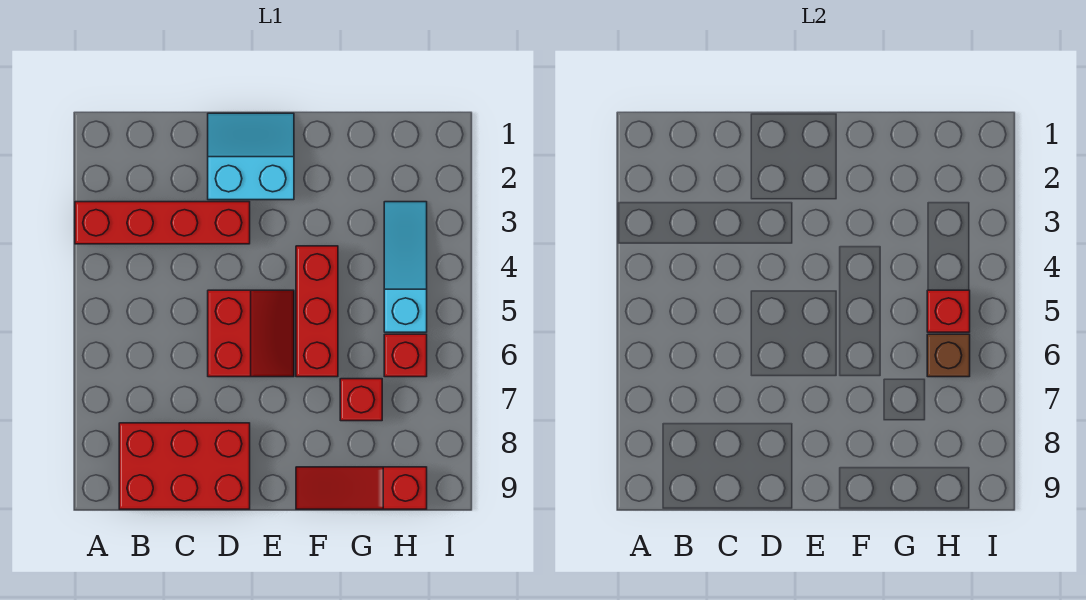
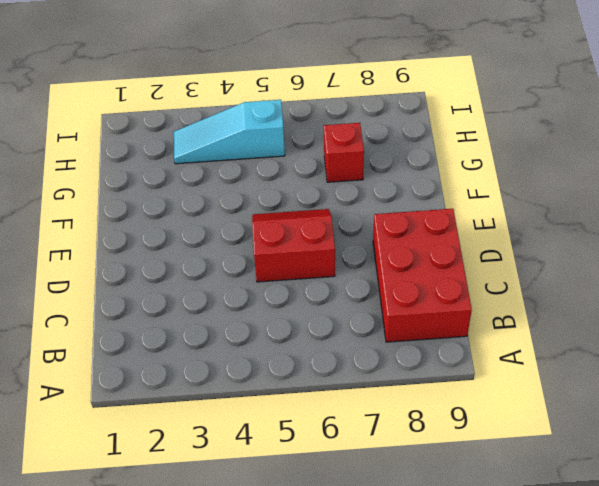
none -> red brick A3:D3 level 1
none -> cyan slope D1:E2 level 1 top 2

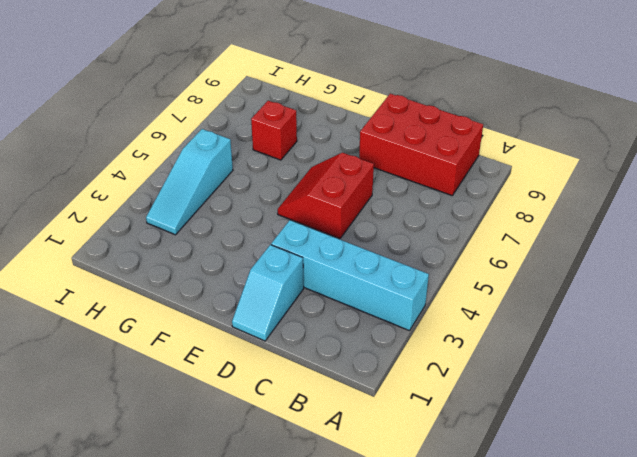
cyan brick A3:D3 level 1 -> red brick A3:D3 level 1
cyan slope D1:D2 level 1 top 2 -> cyan slope D1:E2 level 1 top 2
none -> red brick F4:F6 level 1
none -> red slope F9:H9 level 1 top H

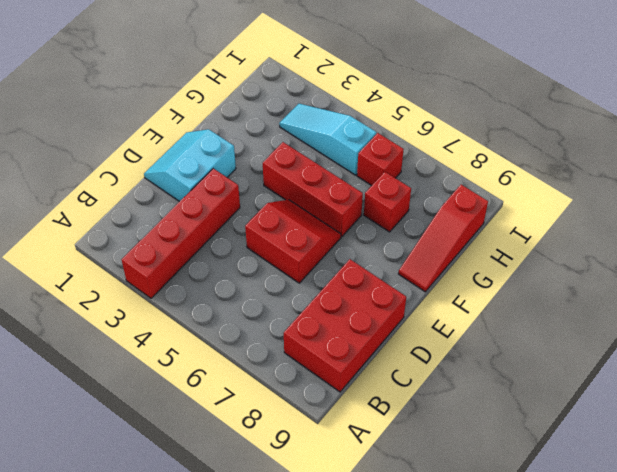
none -> red brick H5 level 2
none -> brown brick H6 level 2

